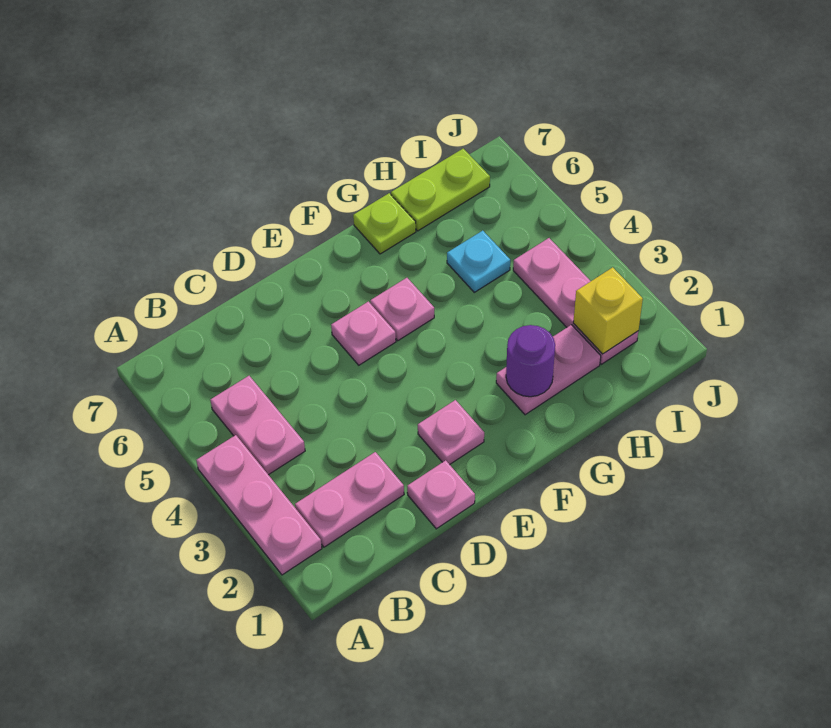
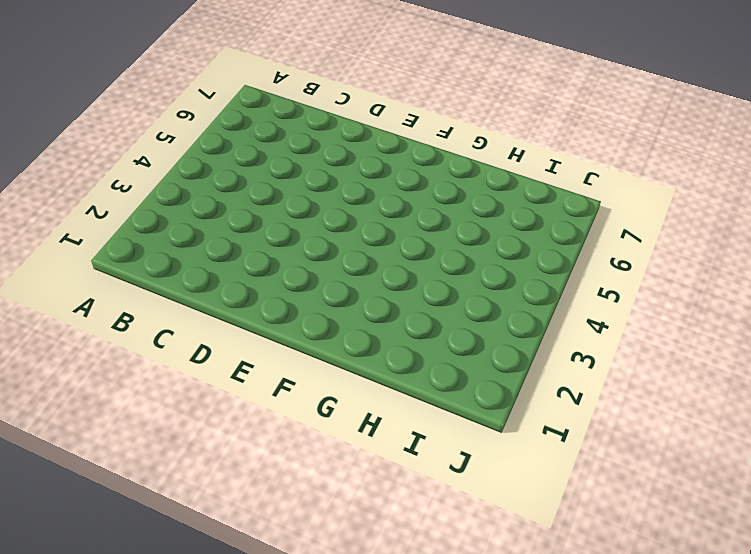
none -> pink plate A2:A4 level 1
none -> pink plate B2:C2 level 1
none -> pink plate B4:B5 level 1

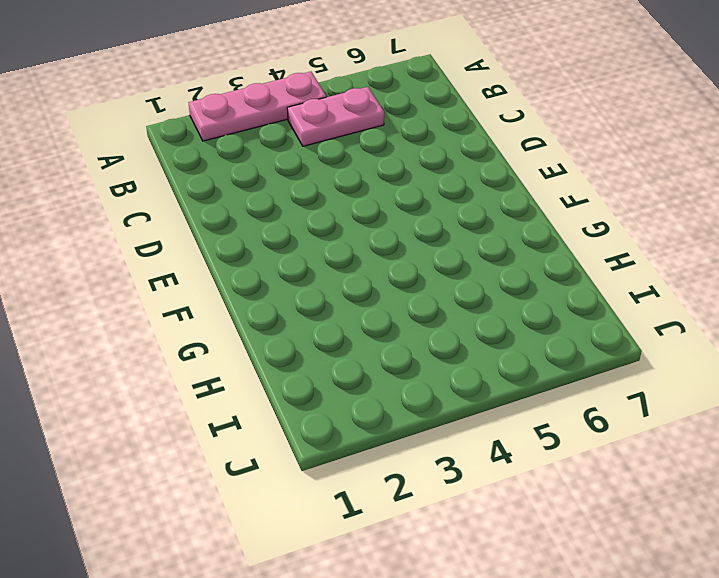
none -> pink plate B2:C2 level 1
none -> pink plate D1 level 1
none -> pink plate E2 level 1

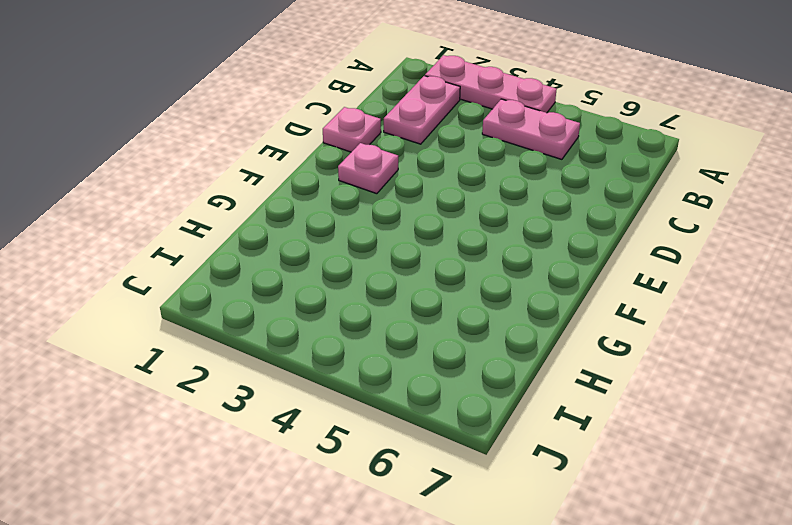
none -> pink plate E5 level 1
none -> pink plate F5 level 1
none -> pink plate G2:H2 level 1

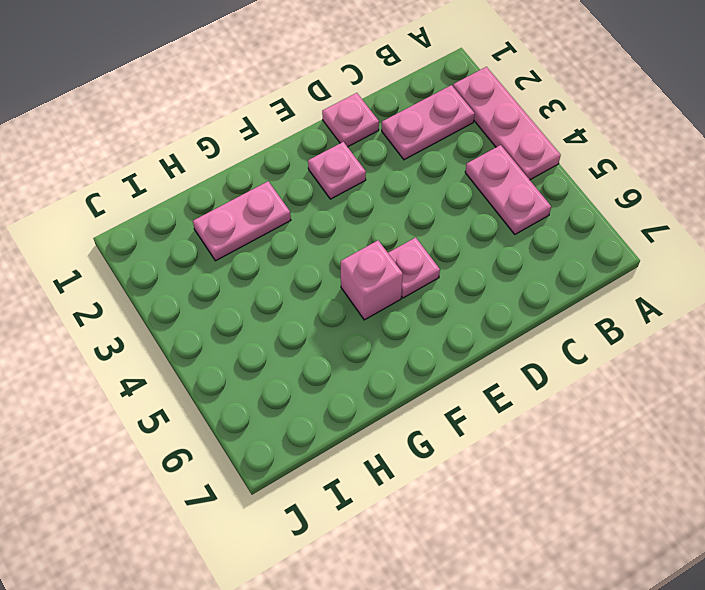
pink brick F5 level 1 -> pink plate F5 level 1
none -> lime plate G7 level 1
none -> cyan plate H5 level 1
none -> lime plate H7:I7 level 1

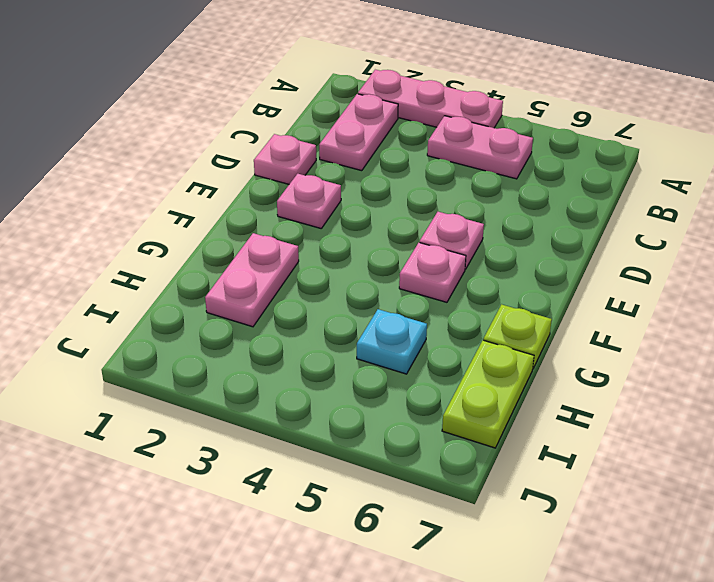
none -> pink plate I2:I4 level 1
none -> purple round brick G2 level 2
none -> yellow brick I2 level 2

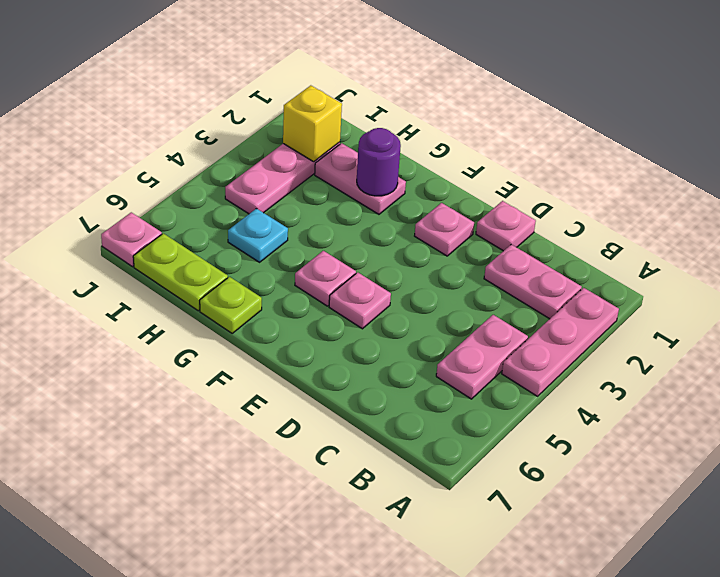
pink plate J7 level 1 -> none

